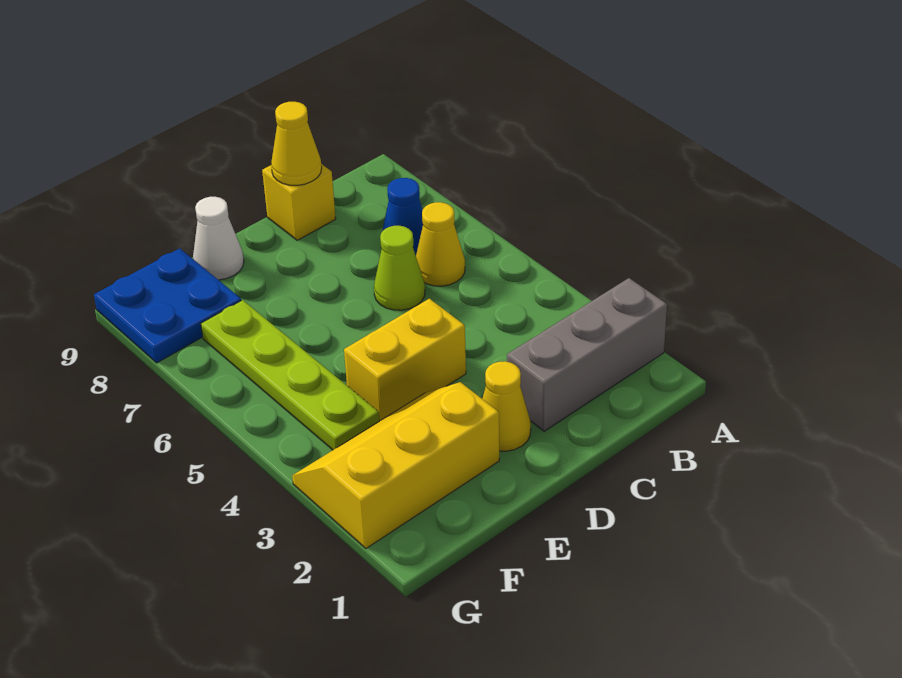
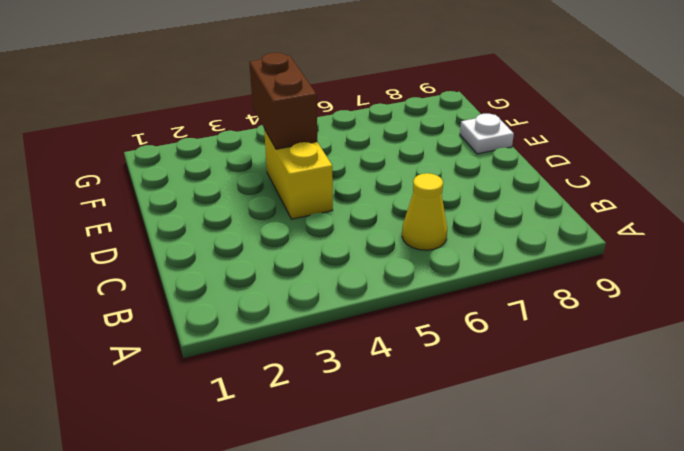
brown brick E4:F4 level 2 -> none
white plate E9 level 1 -> white cone E9 level 1
none -> grey brick A2:C2 level 1
none -> blue cone B7 level 1
none -> lime cone C6 level 1

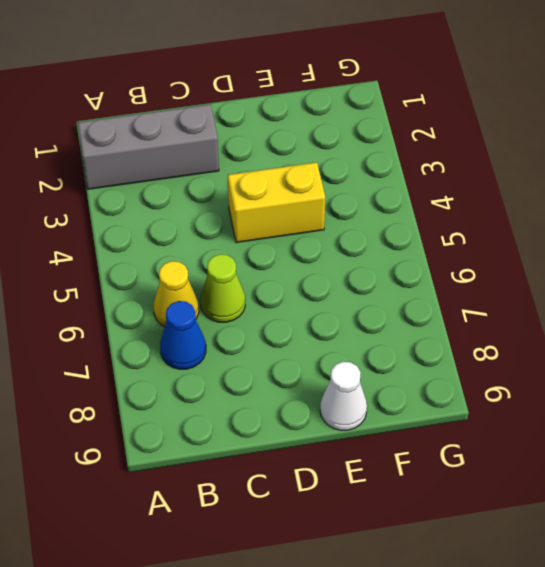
none -> yellow brick C9 level 1
none -> yellow cone D2 level 1
none -> yellow slope E2:G3 level 1 top 2

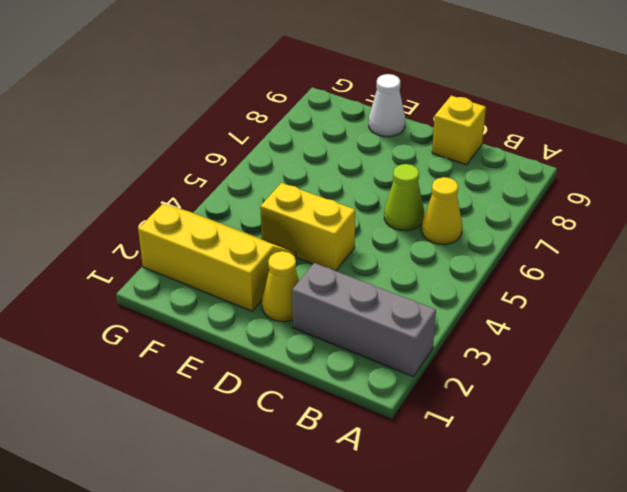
none -> blue cone B7 level 1
none -> lime plate F4:F7 level 1
none -> blue plate F8:G9 level 1

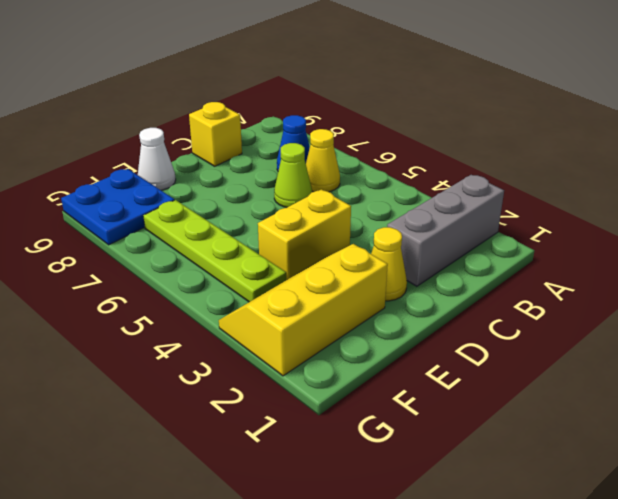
none -> yellow cone C9 level 2

